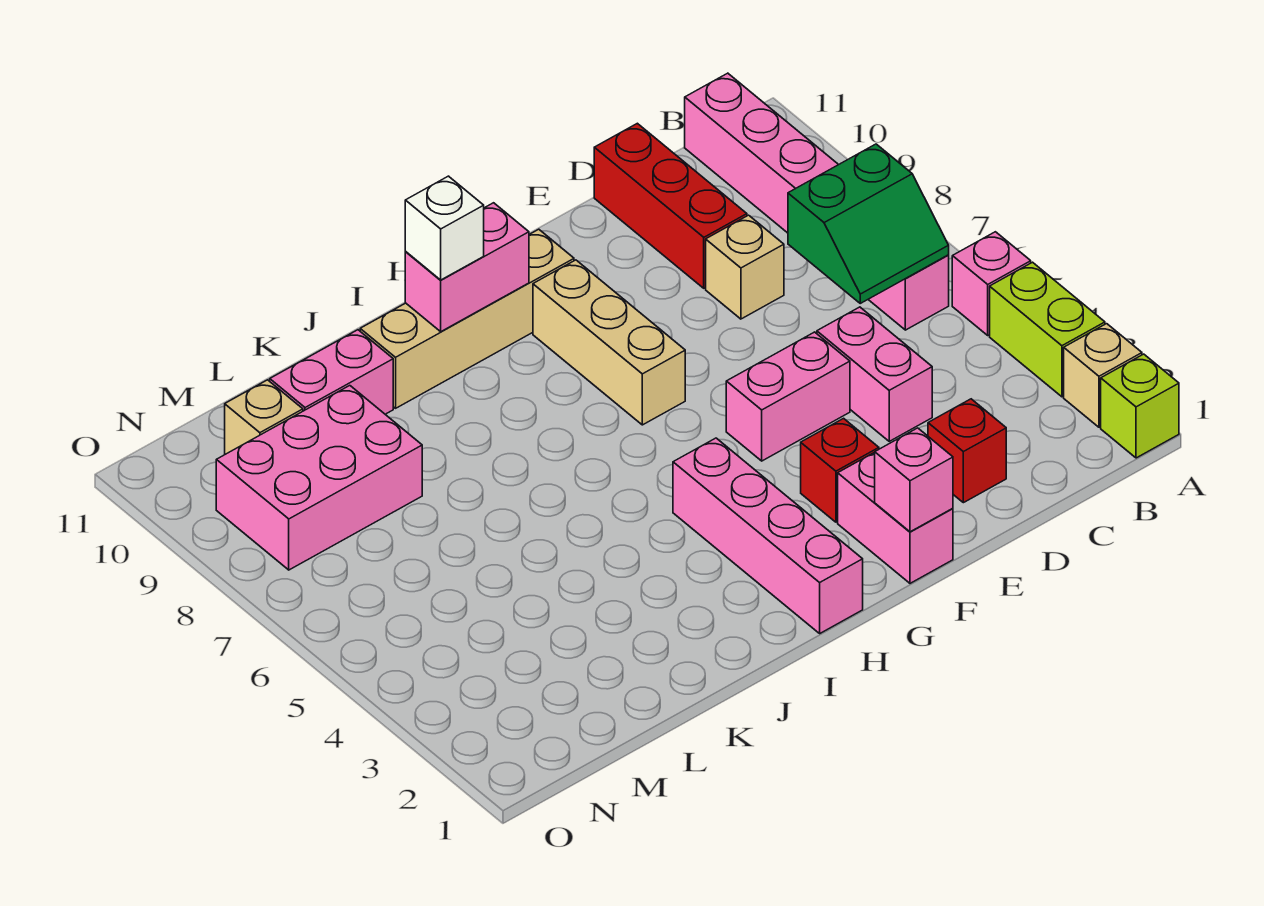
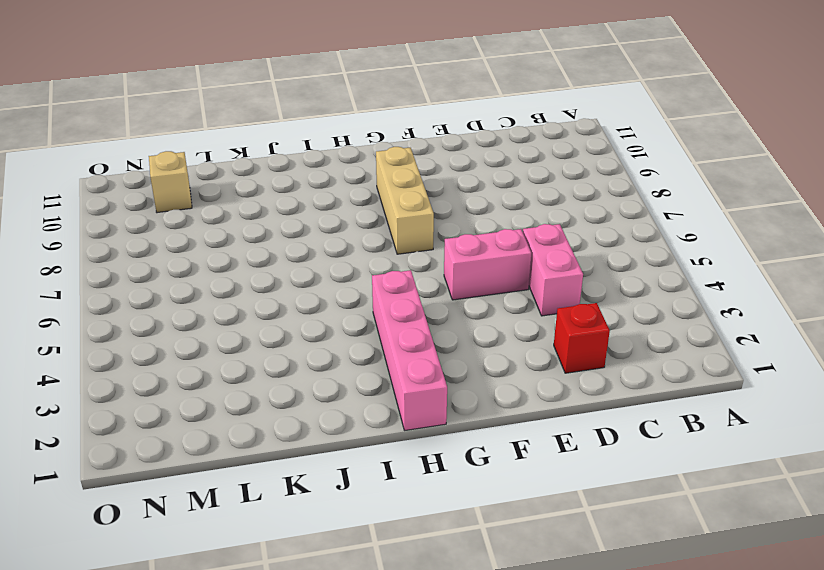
none -> lime brick A1 level 1
none -> tan brick A2 level 1
none -> lime brick A3:A4 level 1

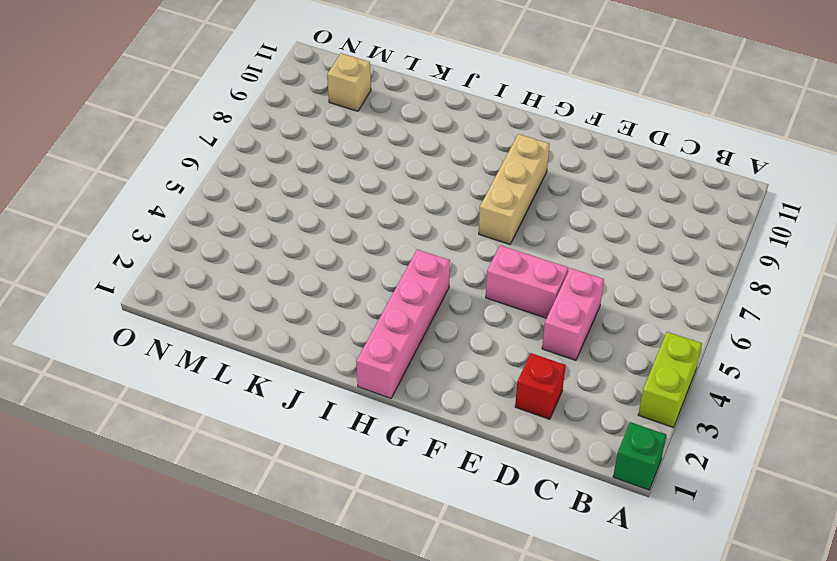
green brick A1 level 1 -> lime brick A1 level 1
none -> tan brick A2 level 1
none -> pink brick A5 level 1
none -> pink brick B6:B11 level 1

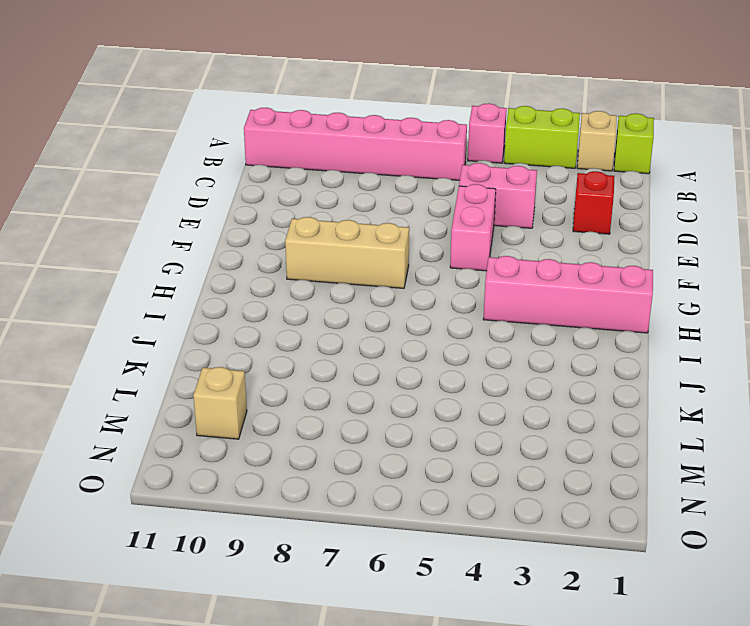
none -> tan brick D8 level 1
none -> red brick D9:D11 level 1
none -> pink brick F1:F2 level 1

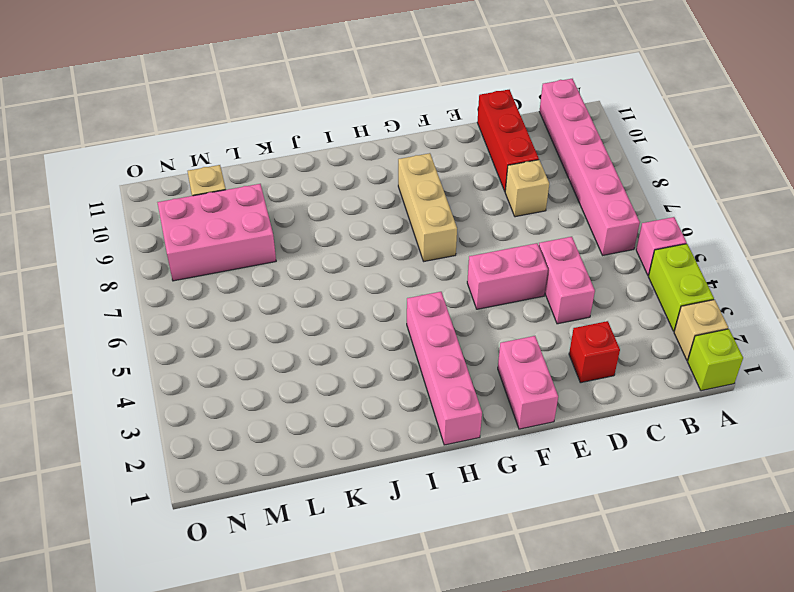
none -> red brick F3 level 1
none -> tan brick G10:J10 level 1
none -> pink brick K10:L10 level 1

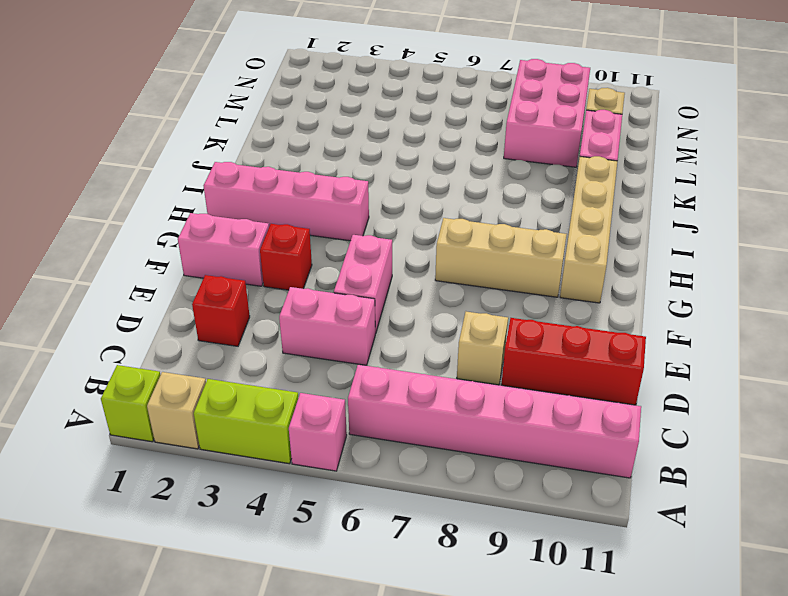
none -> green slope B6:C7 level 2 top 7
none -> pink brick F1 level 2
none -> pink brick H10:I10 level 2

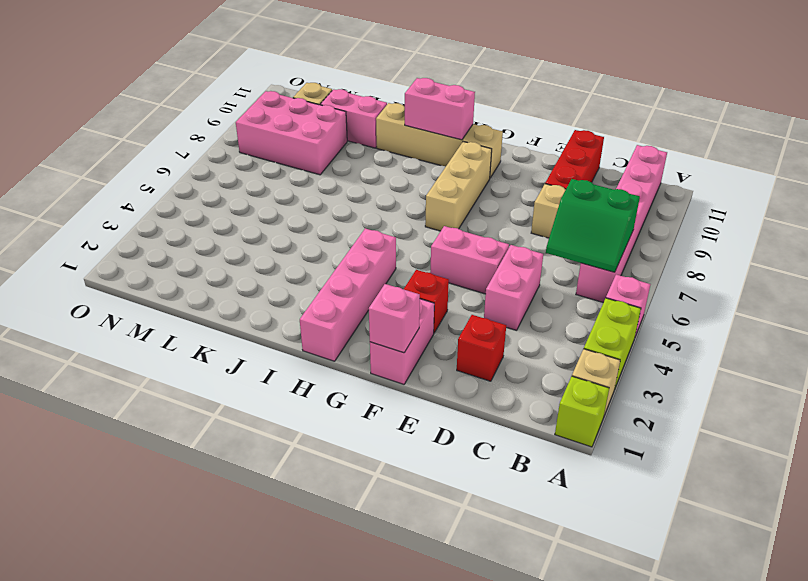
none -> white brick I10 level 3

